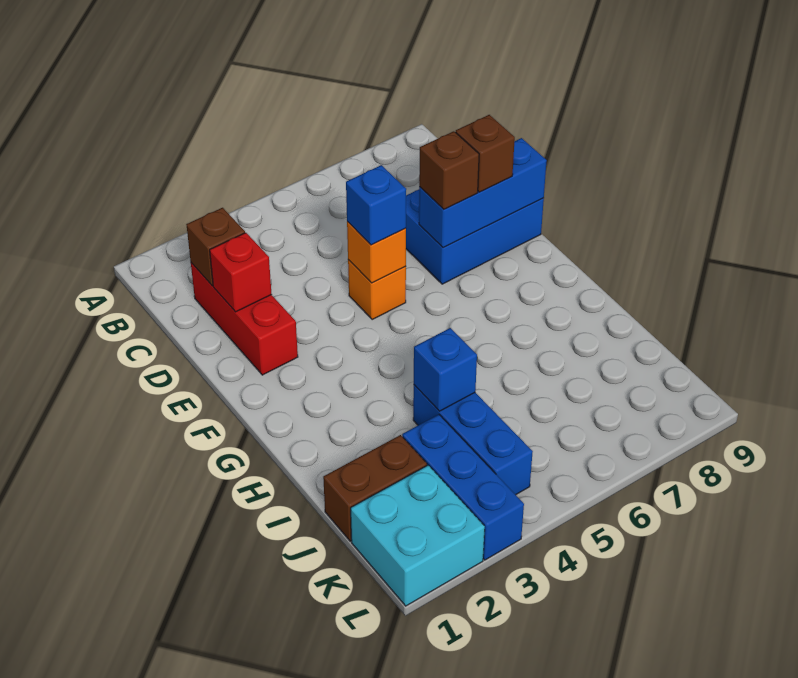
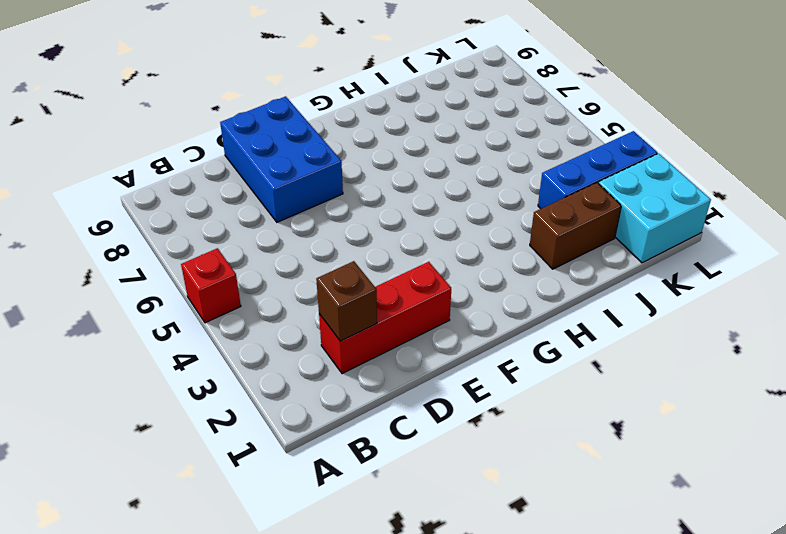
red brick A5 level 1 -> red brick D2 level 2
brown brick I2:J2 level 1 -> brown brick J1:J2 level 1
none -> orange brick E5 level 1
none -> blue brick I4:K4 level 1
none -> orange brick E5 level 2

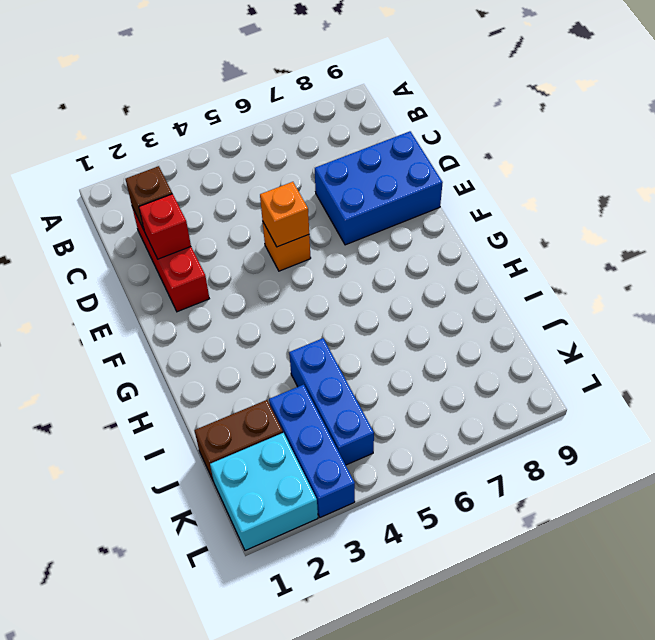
none -> blue brick E7:E9 level 2
none -> blue brick I4 level 2
none -> blue brick E5 level 3

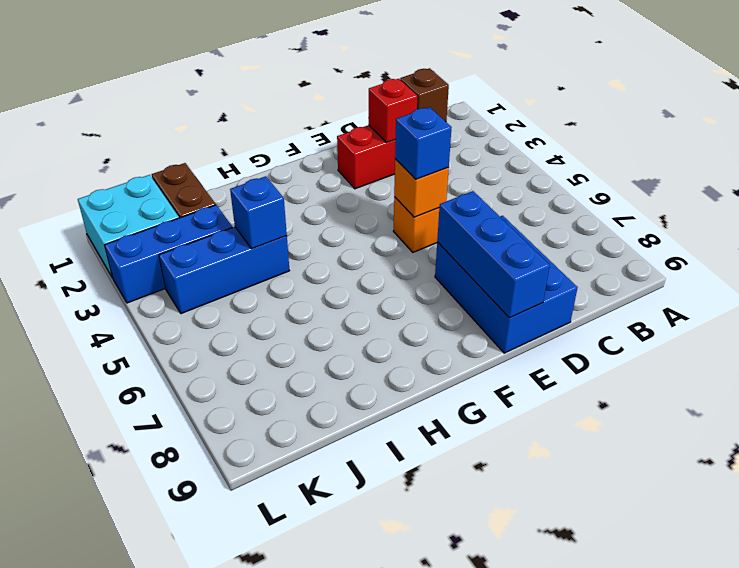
none -> brown brick E7 level 3
none -> brown brick E8 level 3

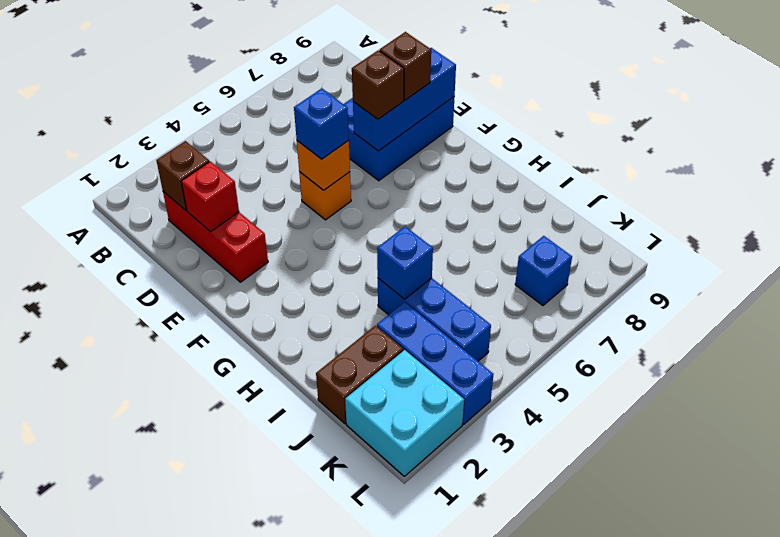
blue brick K7 level 1 -> none

